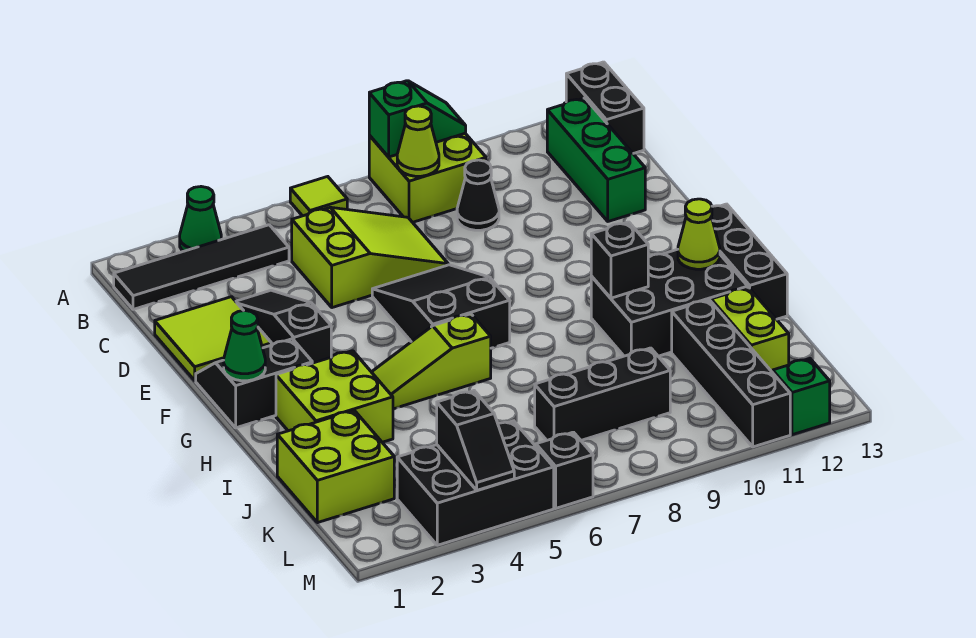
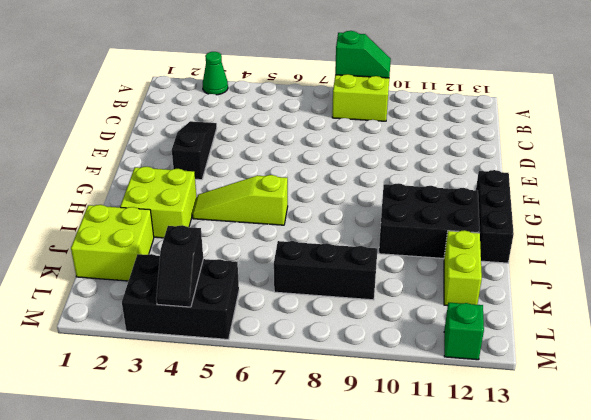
none -> lime tile A6 level 1
none -> black brick A13:B13 level 1
none -> black tile B1:B4 level 1

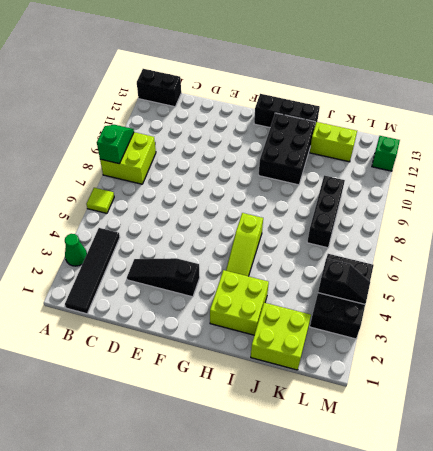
none -> green brick B12:D12 level 1
none -> lime slope C5:D7 level 1 top 5
none -> black cone C9 level 1

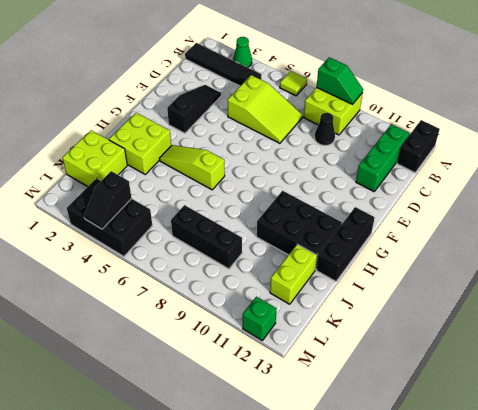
none -> lime tile D1:E2 level 1
none -> black slope E6:G7 level 1 top G
none -> black slope F1:G2 level 1 top G

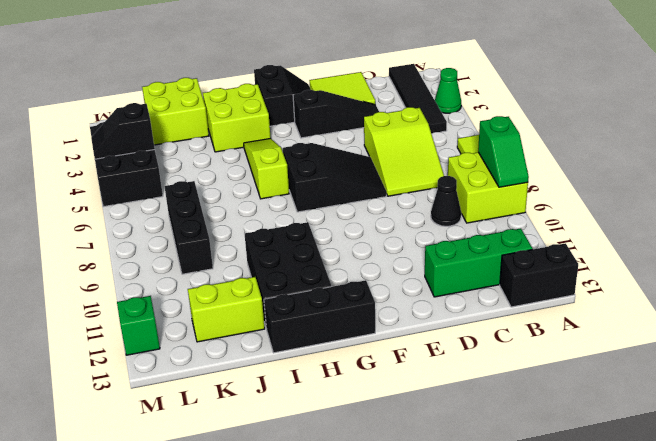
none -> black brick J11:M11 level 1
none -> black brick M6 level 1
none -> lime cone B8 level 2

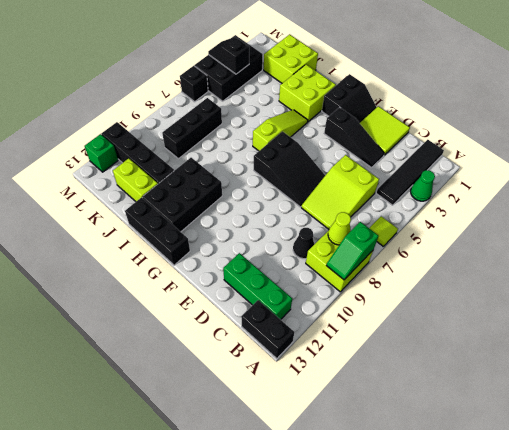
none -> green cone G1 level 2
none -> black brick H10 level 2
none -> lime cone H12 level 2

